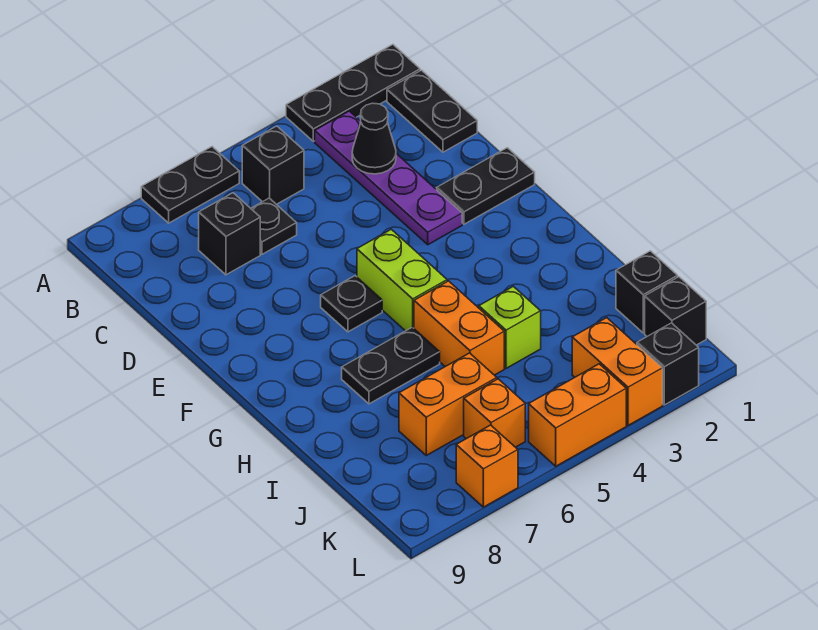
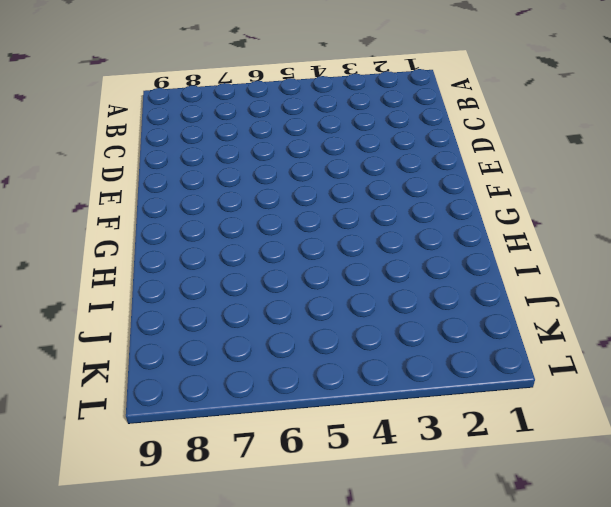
none -> black plate A1:A3 level 1
none -> black plate A6:A7 level 1
none -> black plate B1:C1 level 1

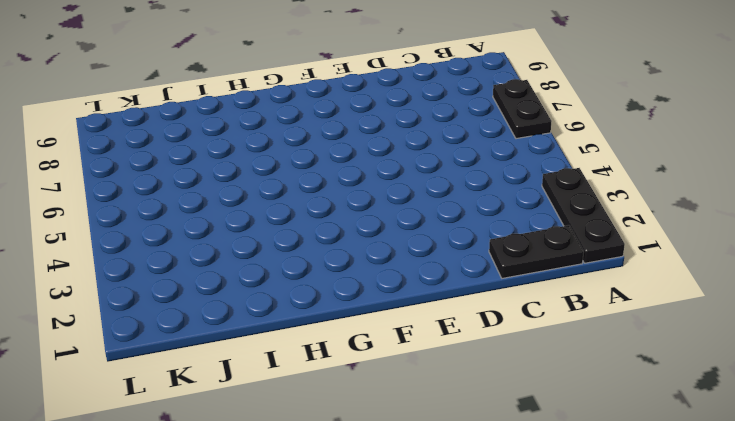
none -> purple plate B3:E3 level 1
none -> black brick B5 level 1
none -> black plate C6 level 1

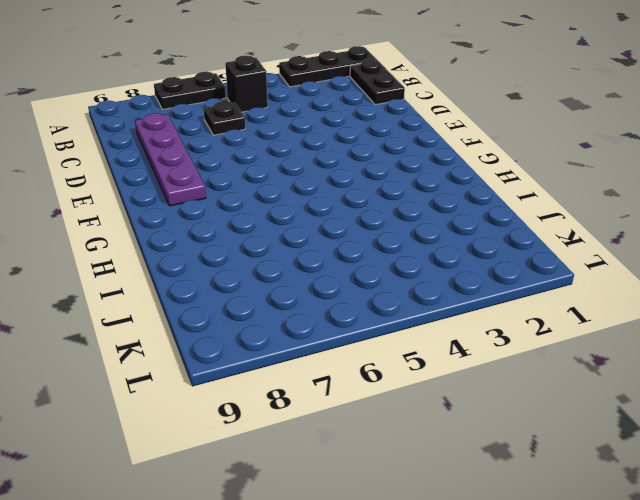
purple plate C8:F8 level 1 -> purple plate B3:E3 level 1
none -> black brick C7 level 1
none -> black plate E1:E2 level 1
none -> lime brick F5:G5 level 1

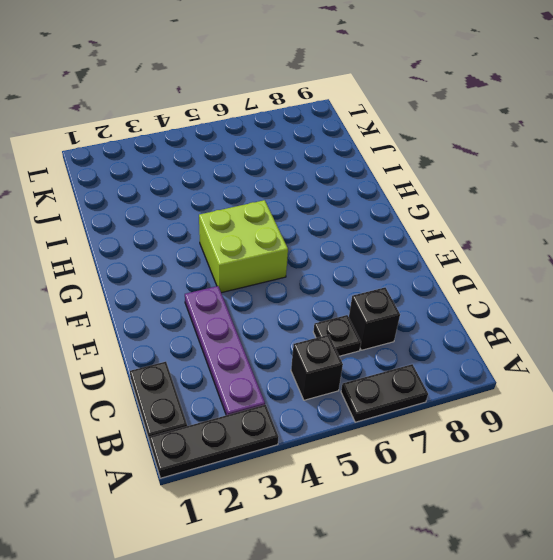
lime brick F4:G5 level 1 -> lime brick F5:G5 level 1
none -> black plate E1:E2 level 1
none -> black plate F6 level 1
none -> orange brick H5:I5 level 1

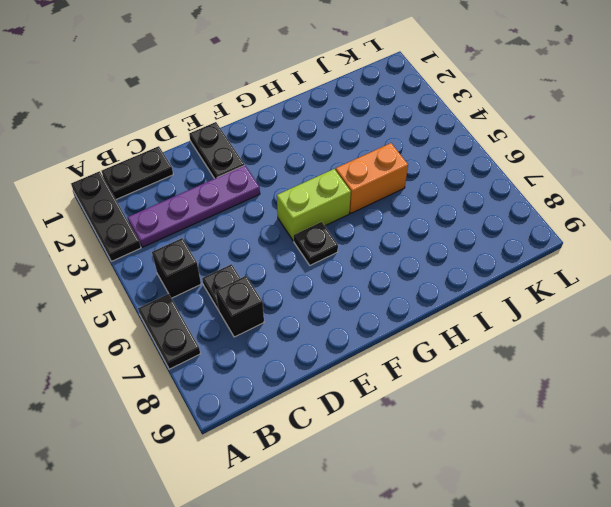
none -> black plate H6:H7 level 1
none -> lime brick I4 level 1
none -> black brick J1 level 1

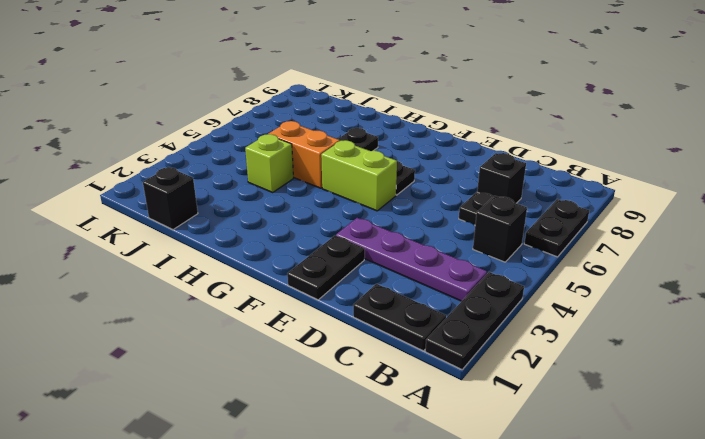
none -> orange brick J6:J7 level 1
none -> black brick K1 level 1
none -> orange brick K3:L3 level 1

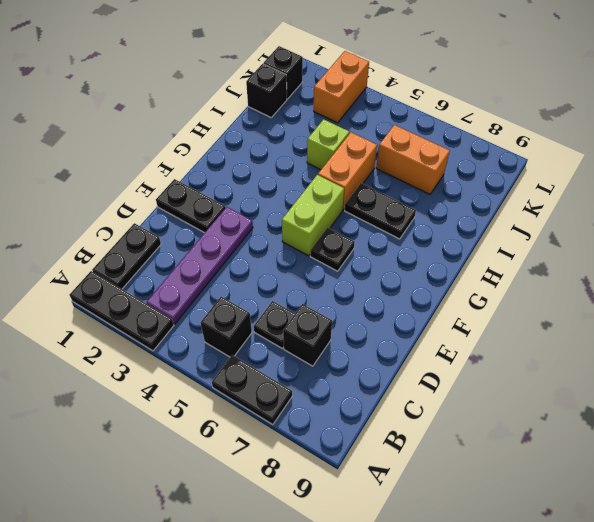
none -> orange brick K6 level 1
none -> black brick L2 level 1
none -> orange brick L4:L5 level 1

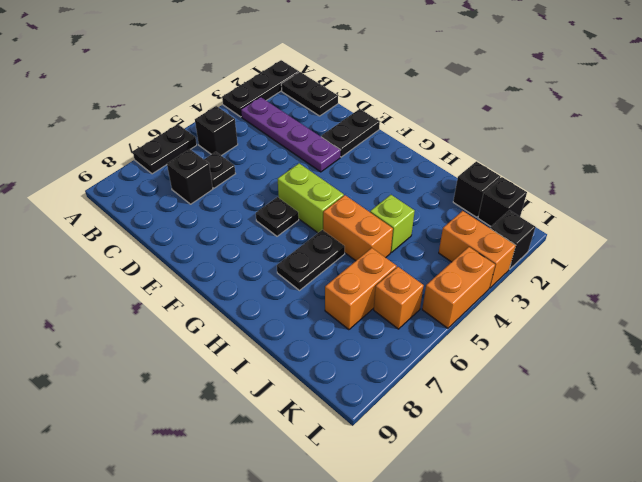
none -> orange brick L7 level 1
none -> black cone C3 level 2

